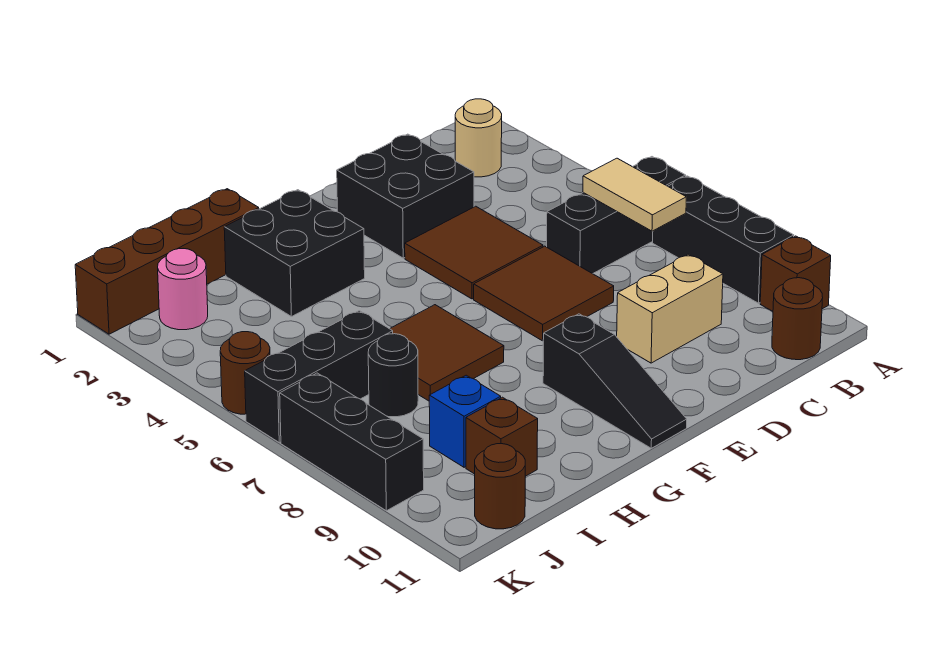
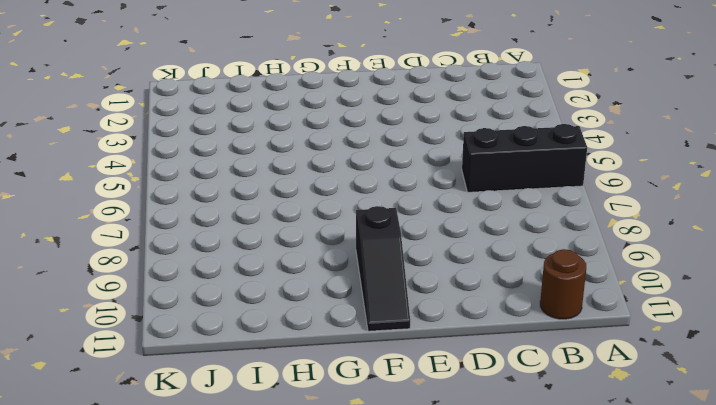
none -> black brick A7:A9 level 1
none -> brown brick A10 level 1
none -> tan round brick B2 level 1

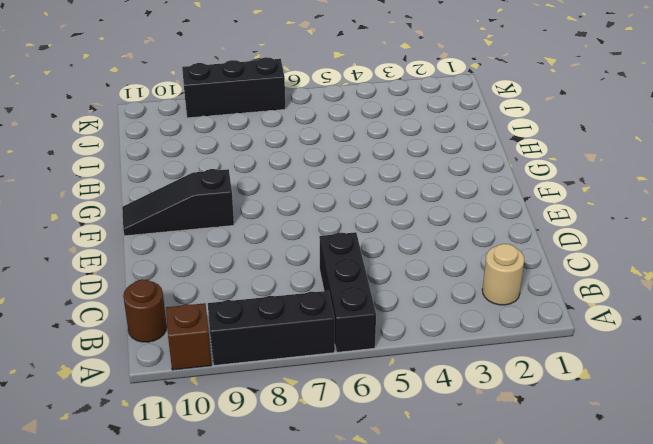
none -> tan brick C9:D9 level 1
none -> black brick D2:E3 level 1
none -> brown tile D4:E5 level 1

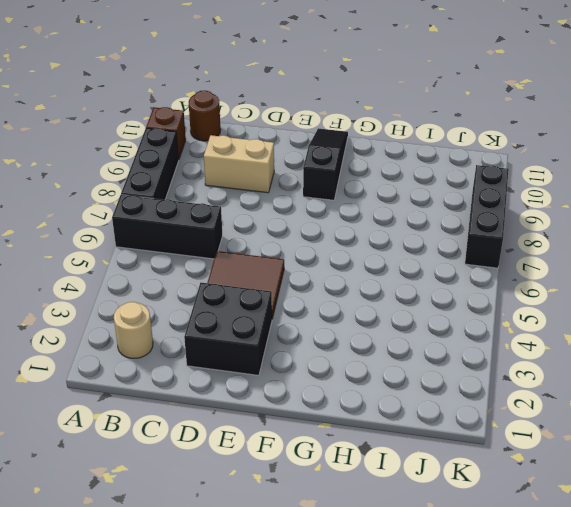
none -> brown tile D6:E7 level 1
none -> black brick G2:H3 level 1
none -> brown tile G6:H7 level 1

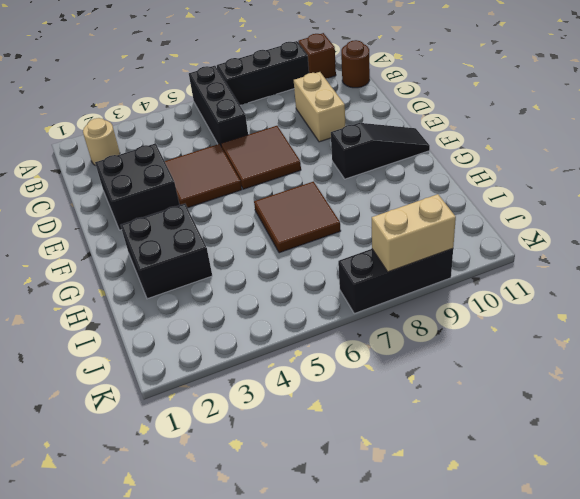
tan brick K8:K9 level 2 -> none
none -> brown brick H1:K1 level 1
none -> black brick I6:K6 level 1
none -> black round brick I7 level 1

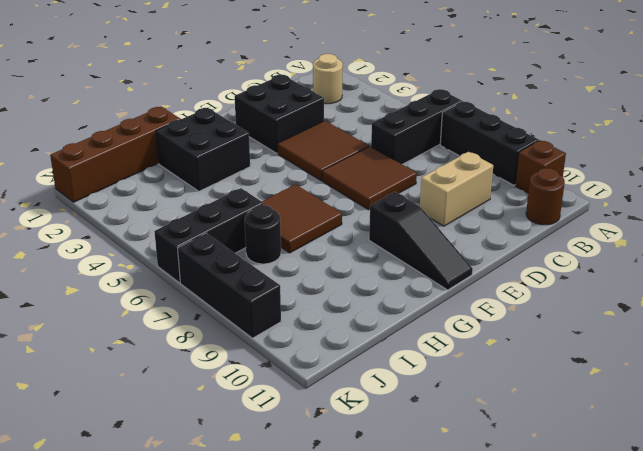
none -> blue brick I9 level 1
none -> brown brick I10 level 1
none -> pink round brick J2 level 1

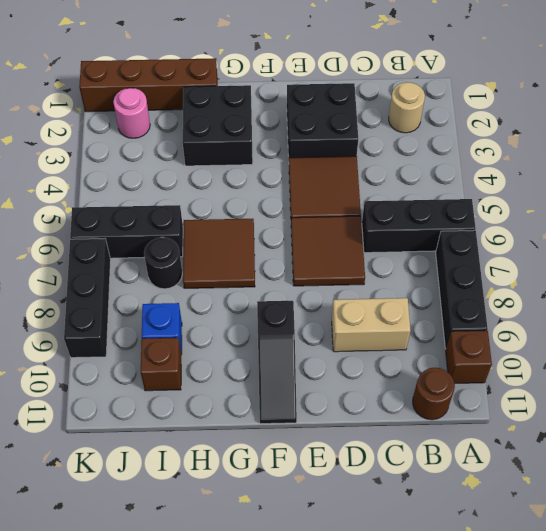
none -> brown round brick J11 level 1
none -> brown round brick K5 level 1
none -> tan tile B6:B7 level 2

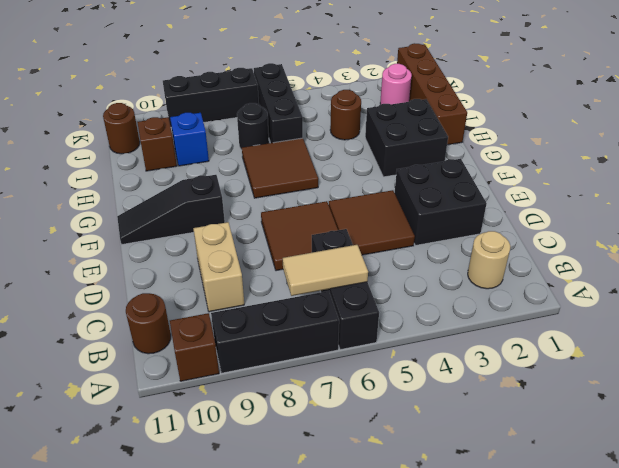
brown round brick I4 level 1 -> brown round brick K5 level 1

